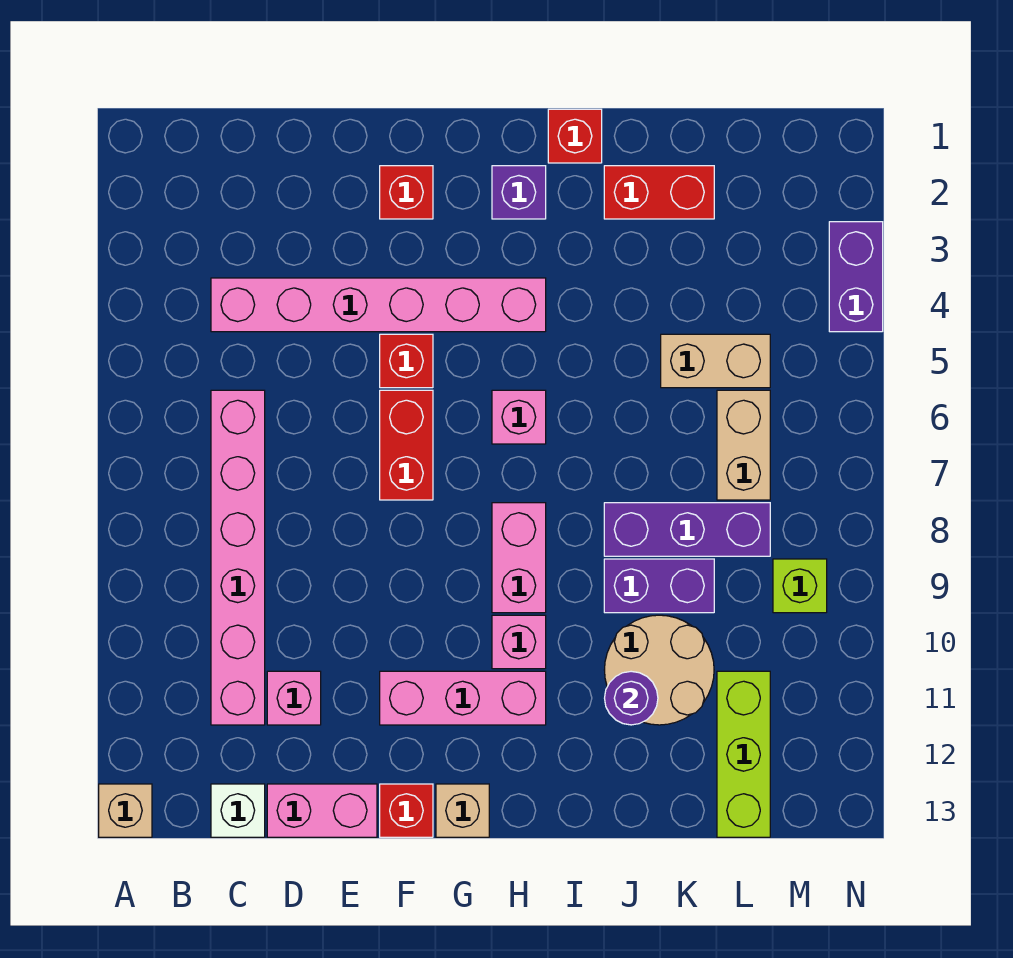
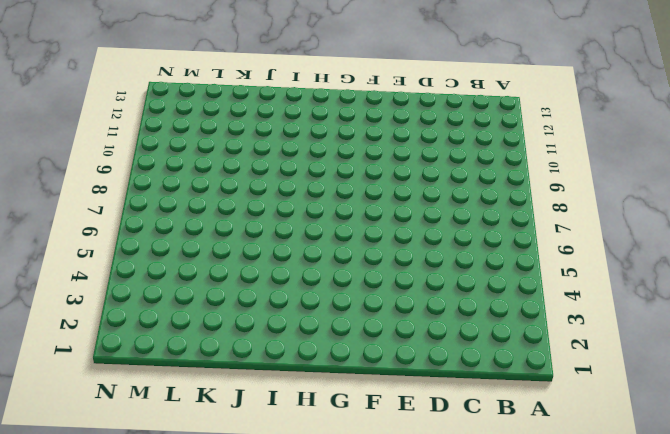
none -> tan brick A13 level 1
none -> pink brick C4:H4 level 1
none -> pink brick C6:C11 level 1

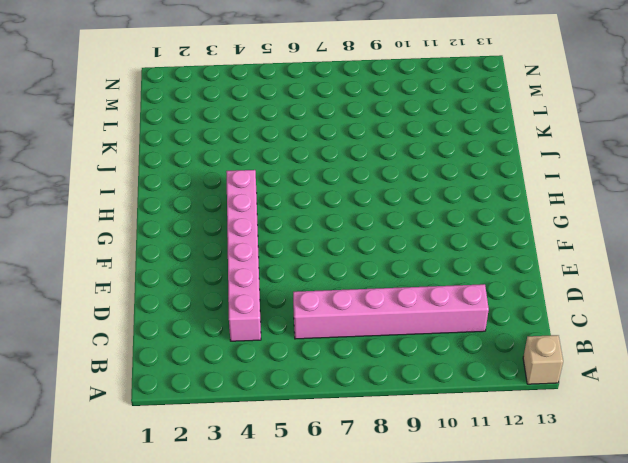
none -> white brick C13 level 1
none -> pink brick D11 level 1
none -> pink brick D13:E13 level 1

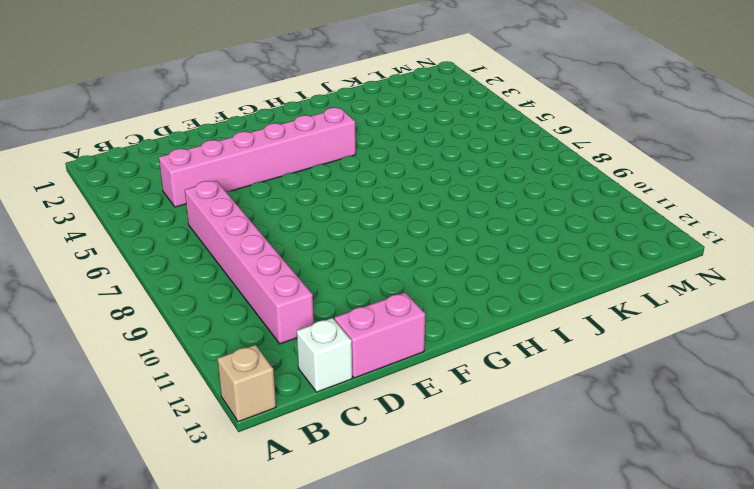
none -> pink brick D11 level 1
none -> red brick F2 level 1
none -> red brick F5 level 1

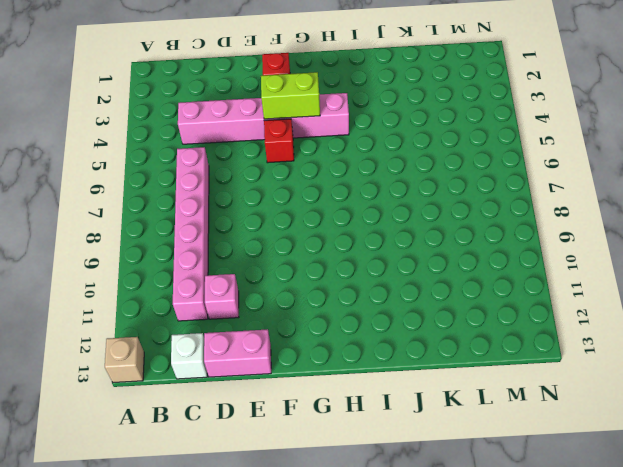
lime brick F4:G4 level 2 -> none
none -> red brick F6:F7 level 1
none -> pink brick F11:H11 level 1
none -> red brick F13 level 1

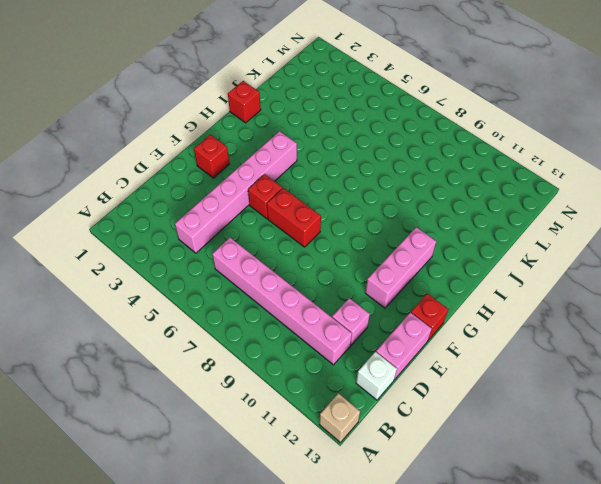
none -> tan brick G13 level 1
none -> purple brick H2 level 1
none -> pink brick H6 level 1

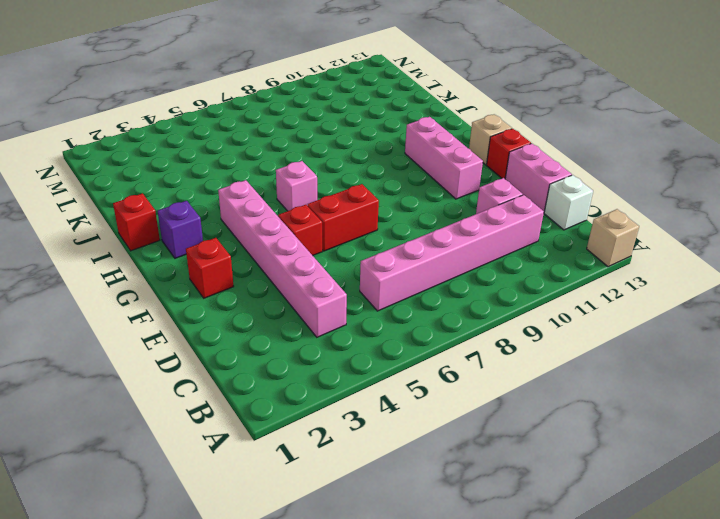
none -> pink brick H8:H9 level 1
none -> pink brick H10 level 1
none -> red brick J2:K2 level 1

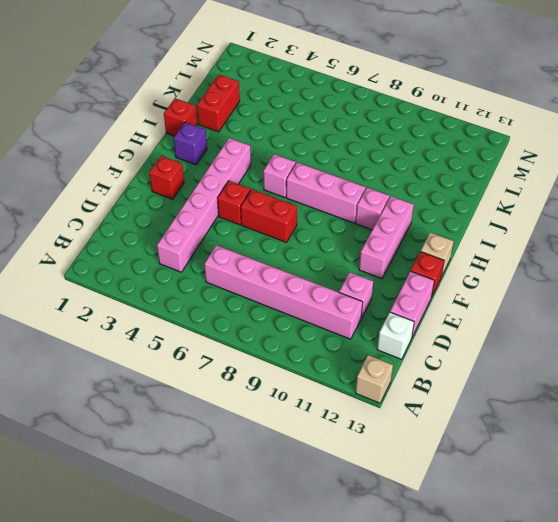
pink brick H7:H9 level 1 -> pink brick H8:H9 level 1
none -> purple brick J8:L8 level 1
none -> purple brick J9:K9 level 1
none -> tan round brick J10:K11 level 1

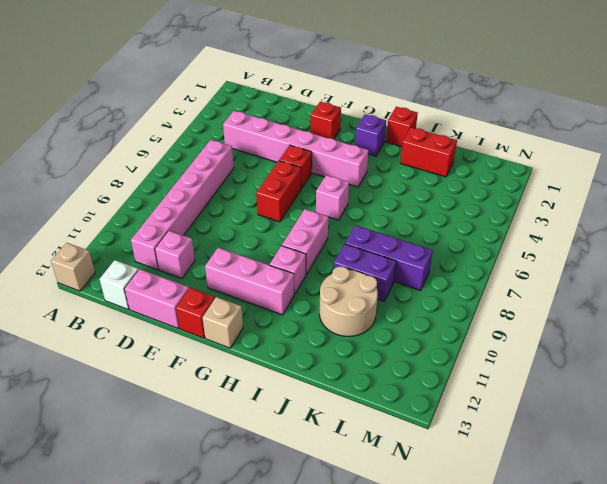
none -> tan brick K5:L5 level 1
none -> tan brick L6:L7 level 1
none -> lime brick L11:L13 level 1

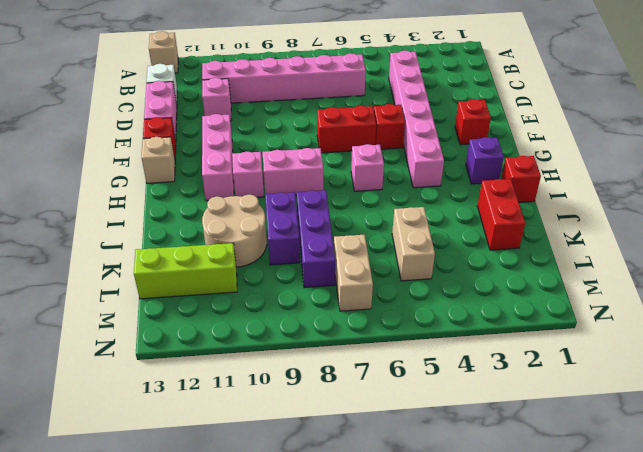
tan brick L7:M7 level 1 -> tan brick L6:L7 level 1
none -> lime brick M9 level 1
none -> purple brick N3:N4 level 1
none -> purple round brick J11 level 2

